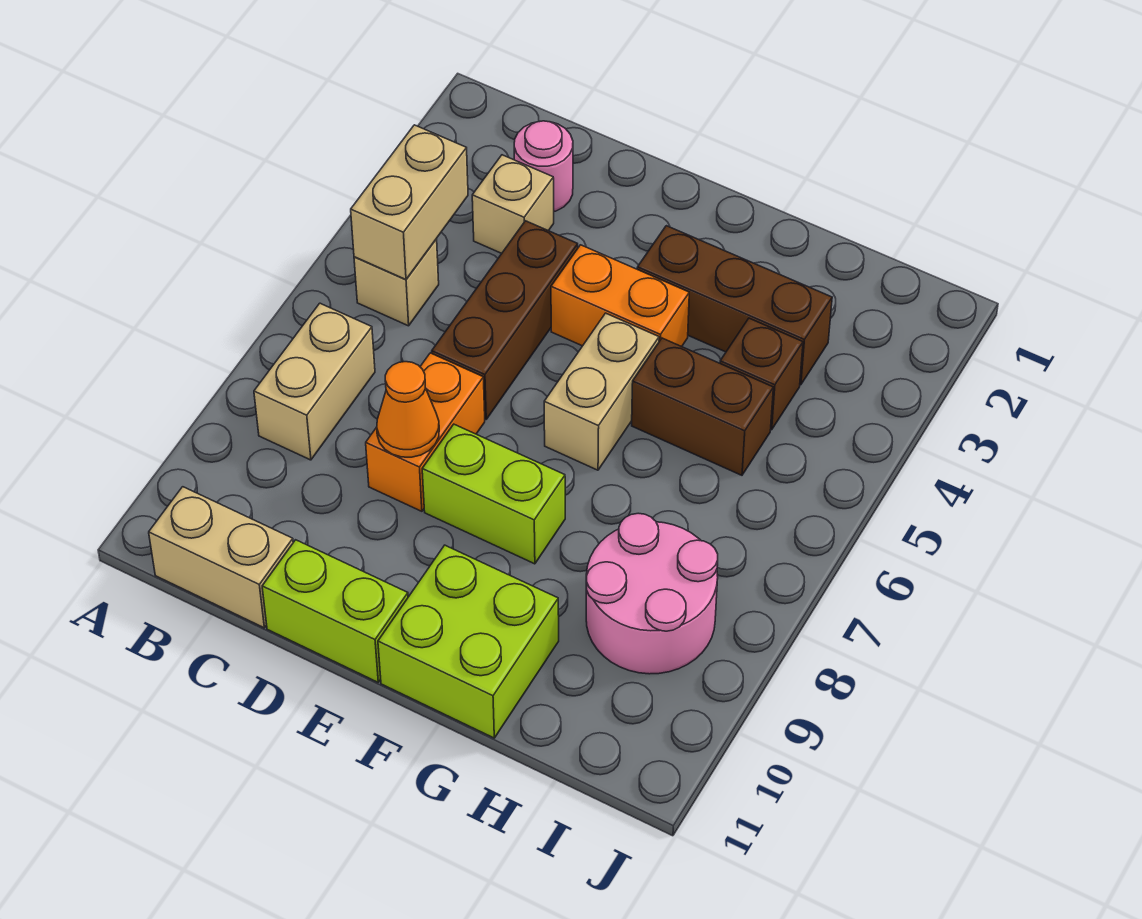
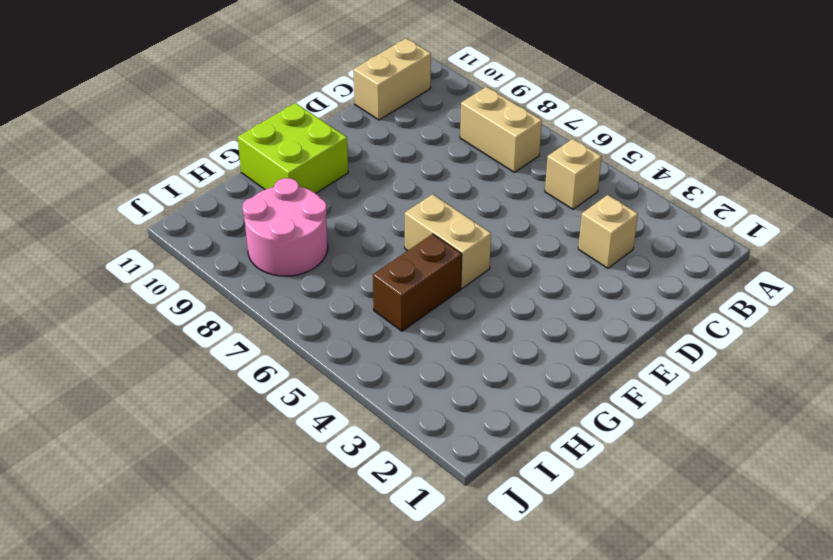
none -> pink round brick C2 level 1
none -> brown brick D4:D6 level 1
none -> orange brick D7:D8 level 1

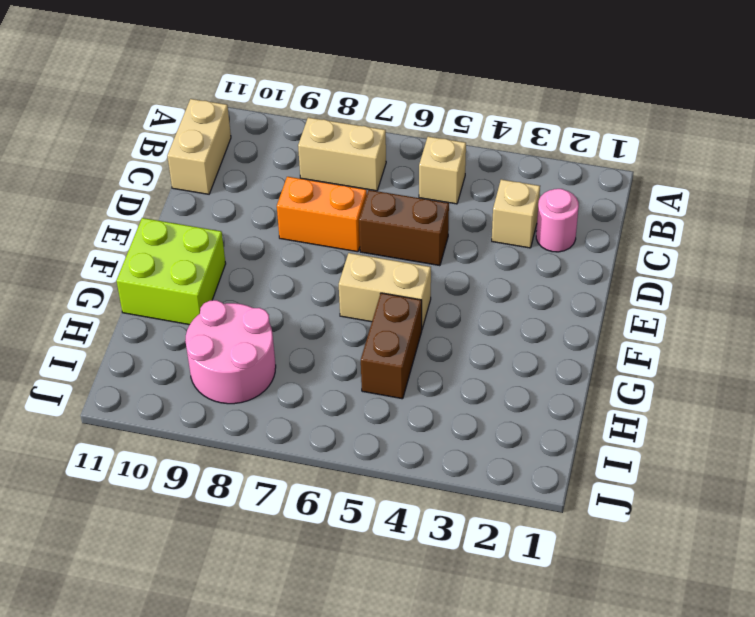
brown brick D5:D6 level 1 -> brown brick D4:D6 level 1
none -> lime brick D11:E11 level 1
none -> orange brick E4:F4 level 1
none -> lime brick E8:F8 level 1

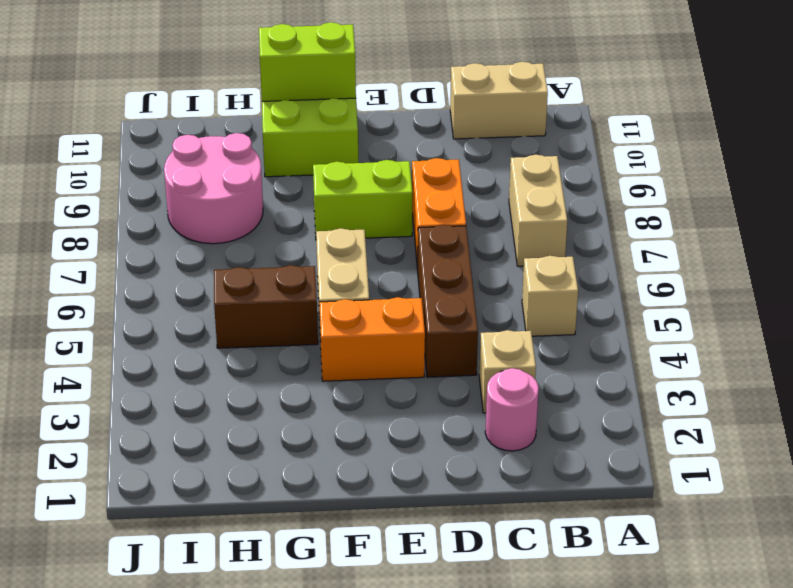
lime brick F11:G11 level 2 -> lime brick D11:E11 level 1
none -> brown brick F3:H3 level 1
none -> brown brick H4 level 1
none -> tan brick B4:B5 level 2

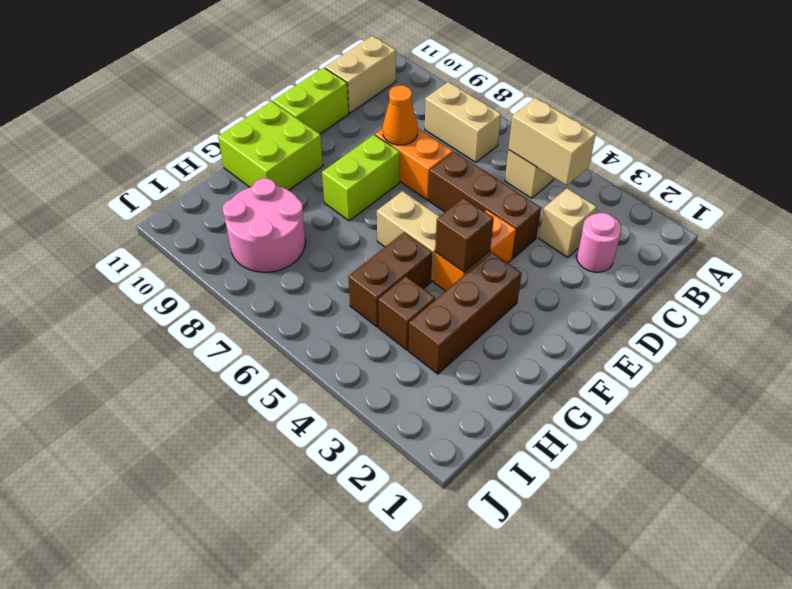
brown brick F4 level 2 -> none

